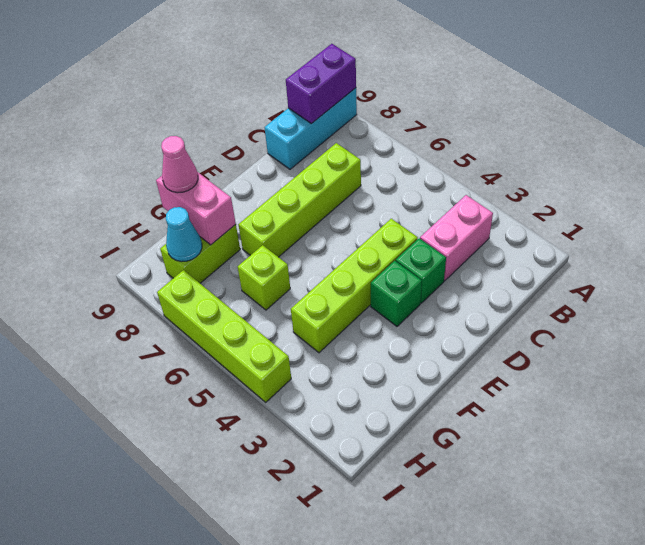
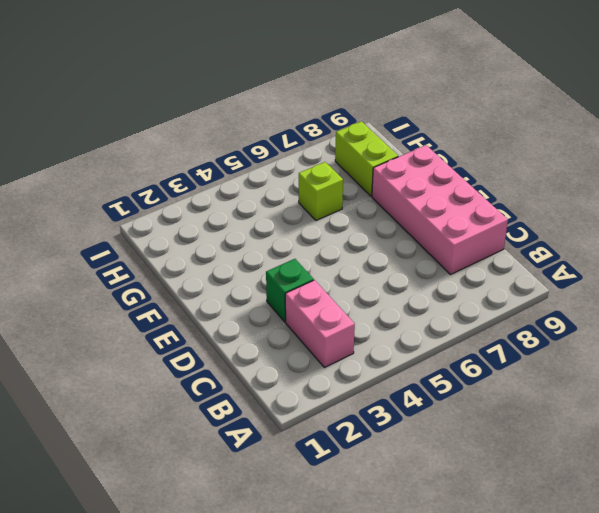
pink brick C8:F9 level 1 -> cyan brick A9:C9 level 1
none -> lime brick C7:F7 level 1
none -> lime brick D4:G4 level 1
none -> green brick E3 level 1

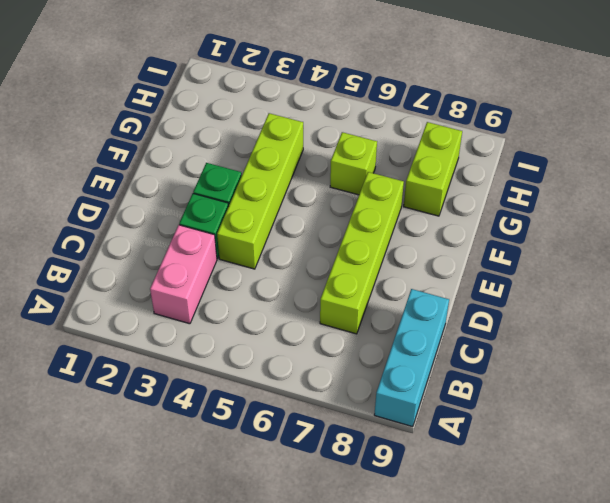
none -> lime brick I4:I7 level 1
none -> purple brick A9:B9 level 2
none -> pink brick G8:G9 level 2

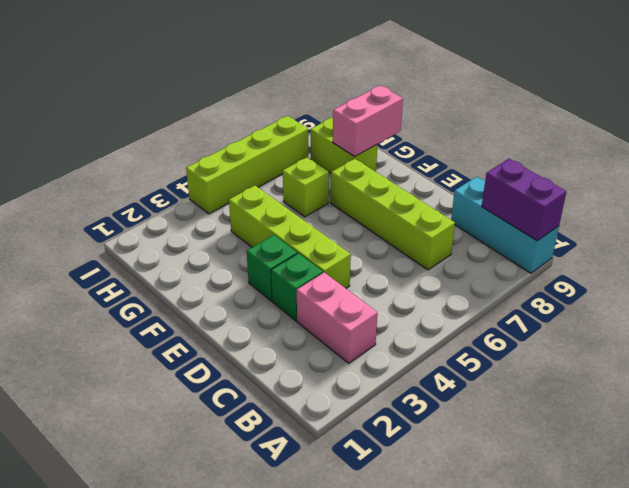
none -> cyan cone H8 level 2
none -> pink cone G9 level 3

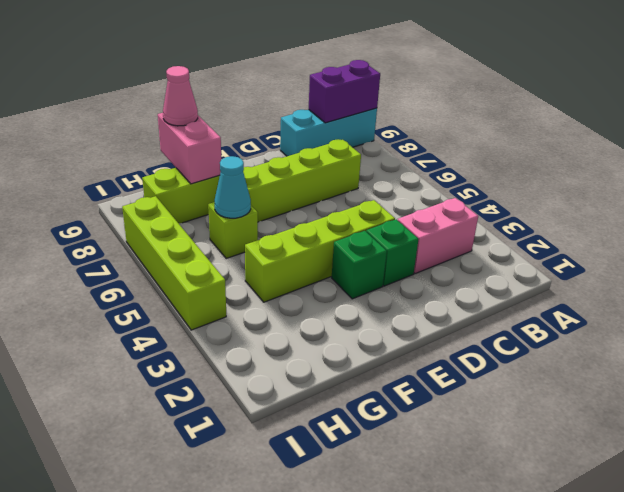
cyan cone G6 level 2 -> cyan cone H8 level 2

